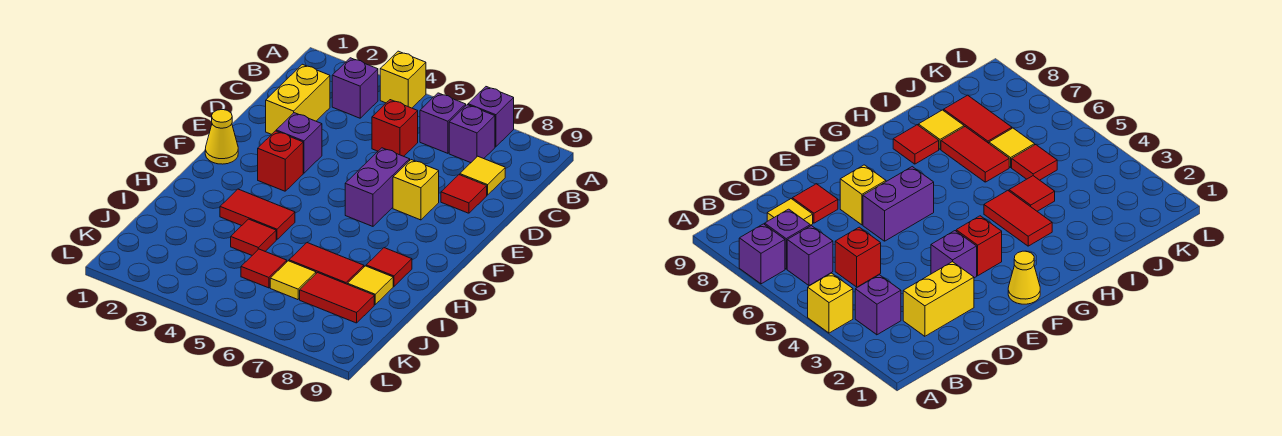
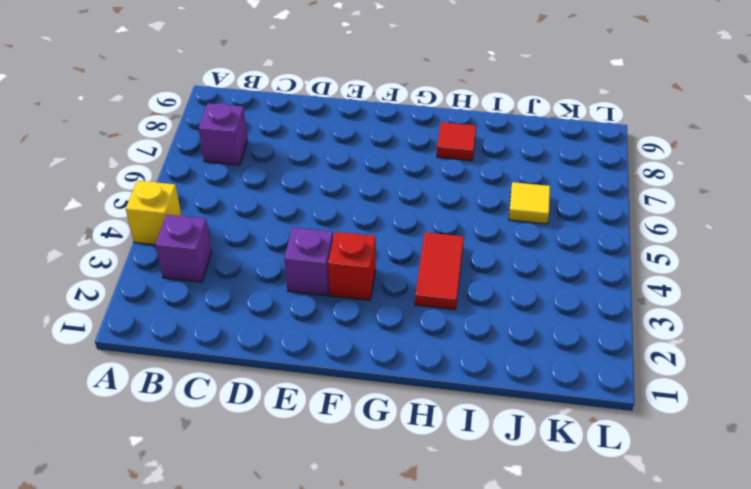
none -> purple brick A7 level 1
none -> purple brick B6 level 1
none -> yellow brick C2:D2 level 1

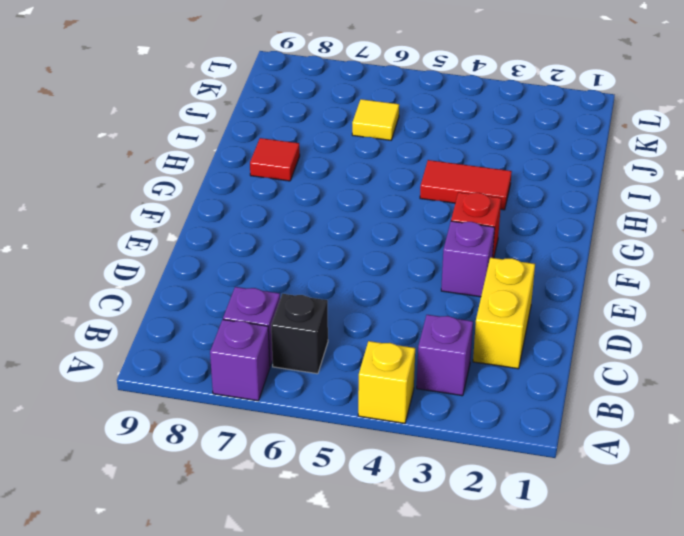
black brick B6 level 1 -> purple brick B6 level 1
none -> red brick C5 level 1
none -> yellow tile C8 level 1
none -> red tile D8 level 1

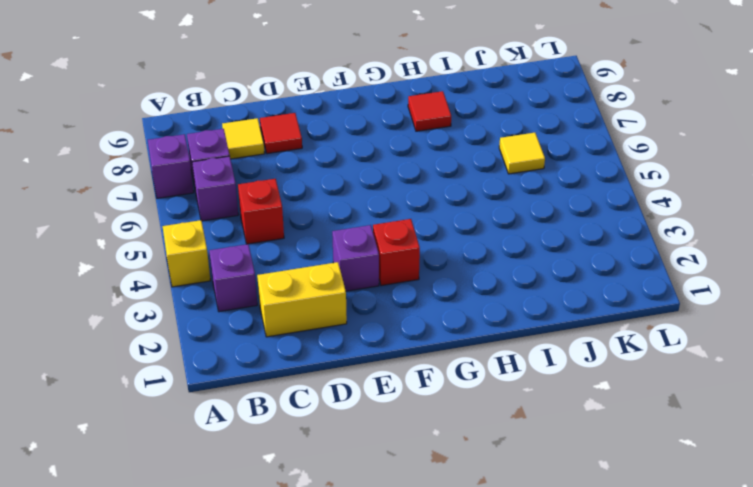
none -> purple brick E6:F6 level 1
none -> yellow brick E7 level 1
none -> yellow cone F1 level 1

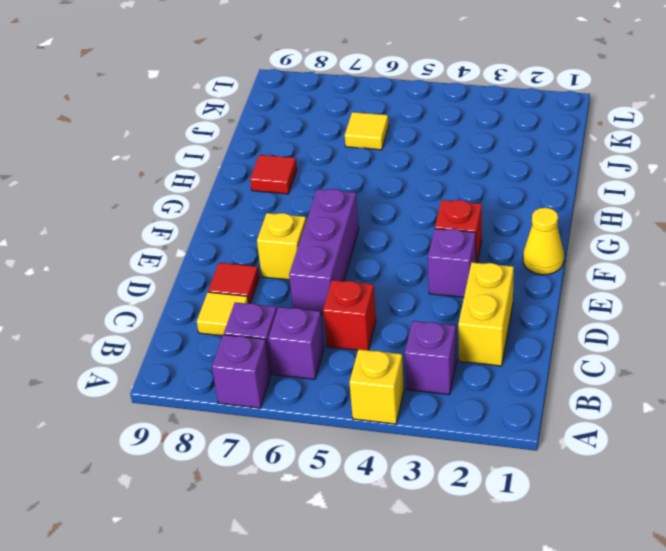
purple brick D6:F6 level 1 -> purple brick E6:F6 level 1
none -> red tile H3:H4 level 1
none -> red tile I4 level 1
none -> red tile I6:I7 level 1

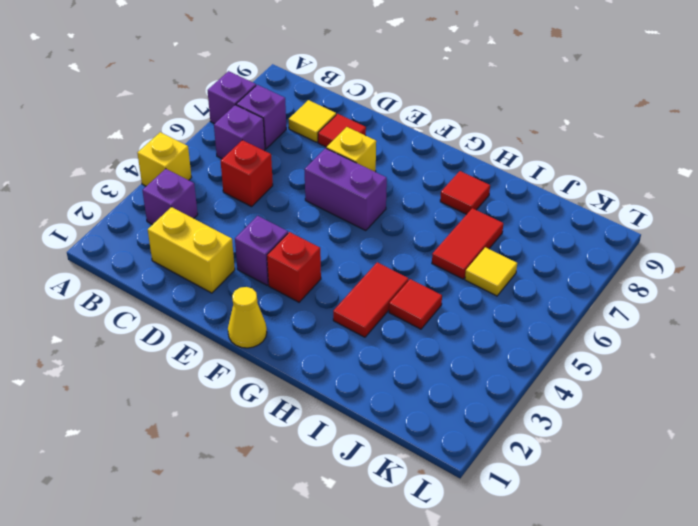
none -> yellow tile I8 level 1
none -> red tile J5 level 1
none -> red tile J7:J8 level 1

